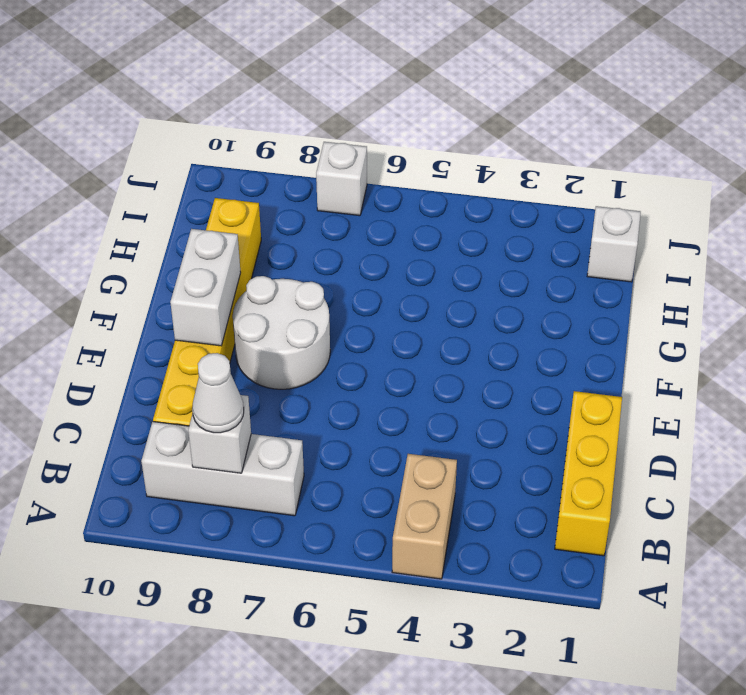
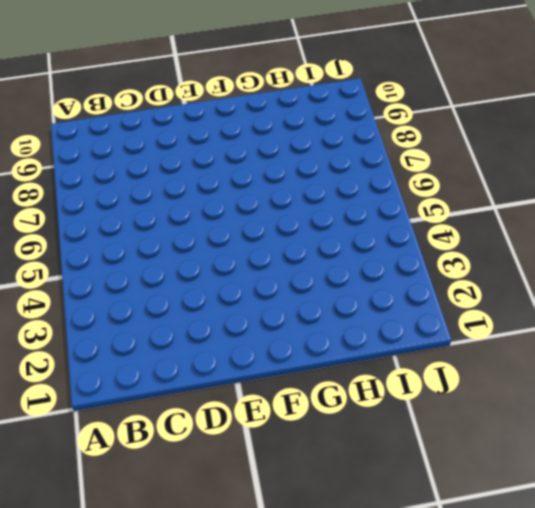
none -> tan brick A4:B4 level 1
none -> yellow brick B1:D1 level 1

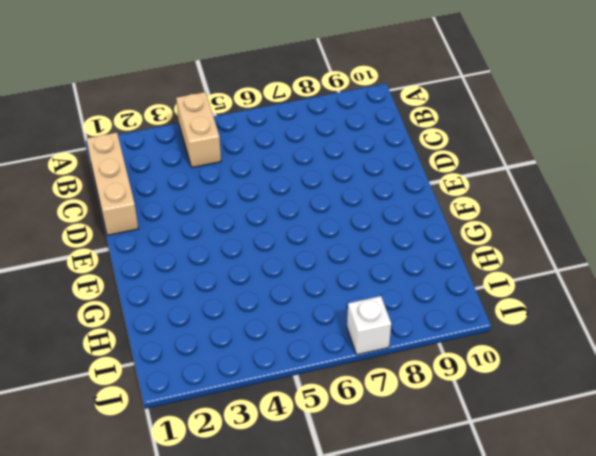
tan brick B1:D1 level 1 -> yellow brick B1:D1 level 1
none -> white brick B7:B9 level 1
none -> yellow brick C9:H9 level 1

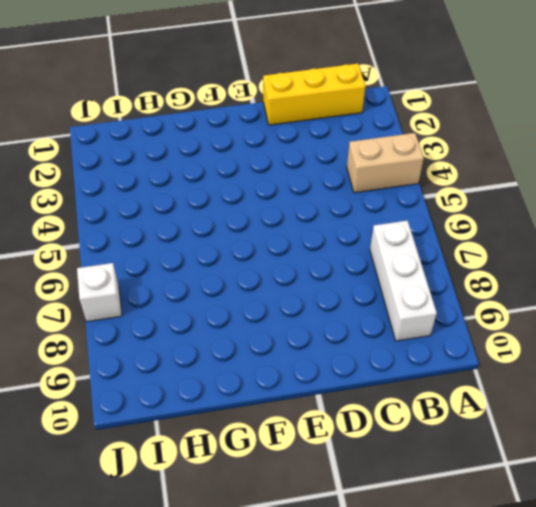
none -> yellow brick C9:H9 level 1
none -> white round brick E7:F8 level 1

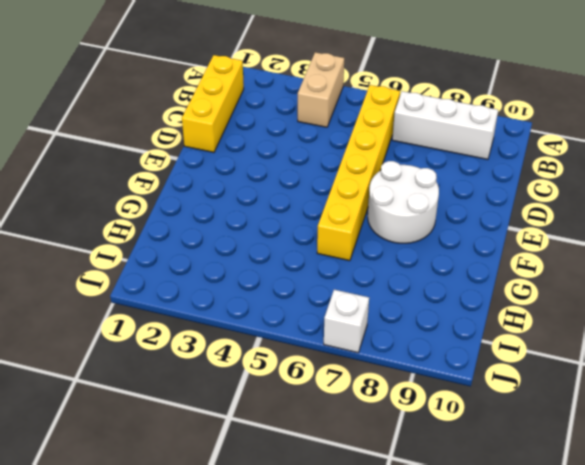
yellow brick B6:G6 level 1 -> yellow brick C9:H9 level 1
none -> white brick I1 level 1
none -> white brick B8 level 2

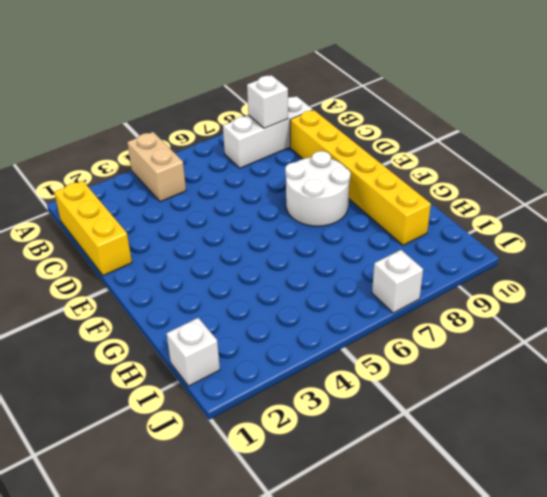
none -> white brick E9:F9 level 2
none -> white cone B8 level 3

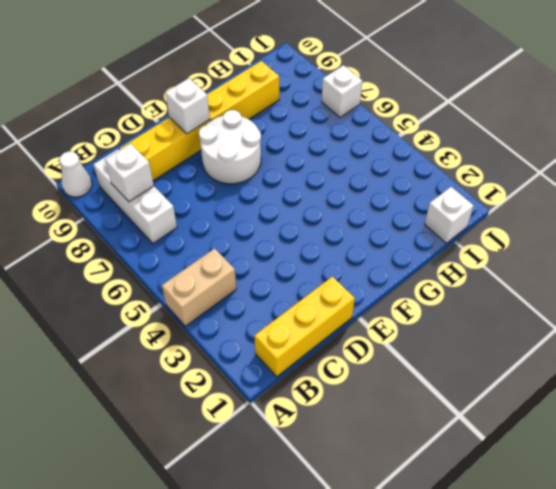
white cone A10 level 1 -> white cone B8 level 3
white brick E9 level 2 -> white brick E9:F9 level 2

